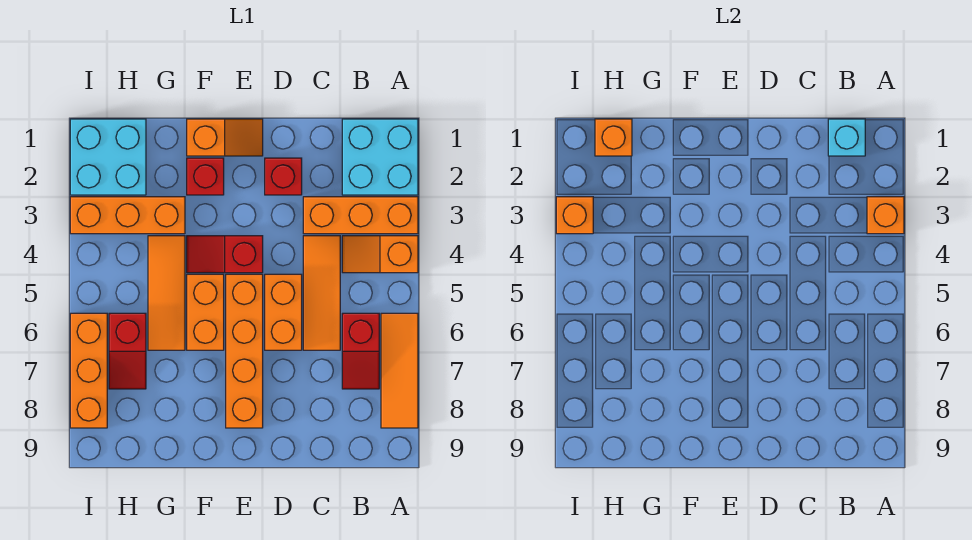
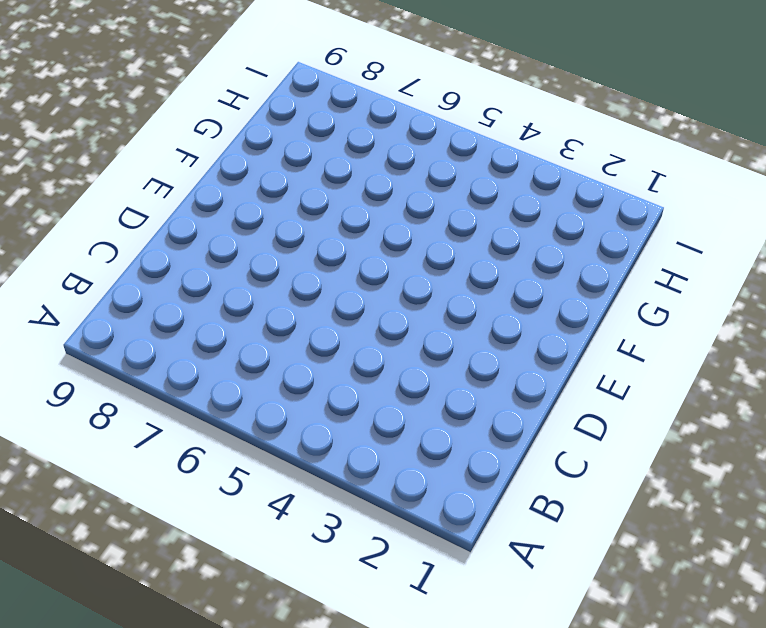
none -> cyan brick A1:B2 level 1
none -> orange brick A3:C3 level 1
none -> orange slope A4:B4 level 1 top A

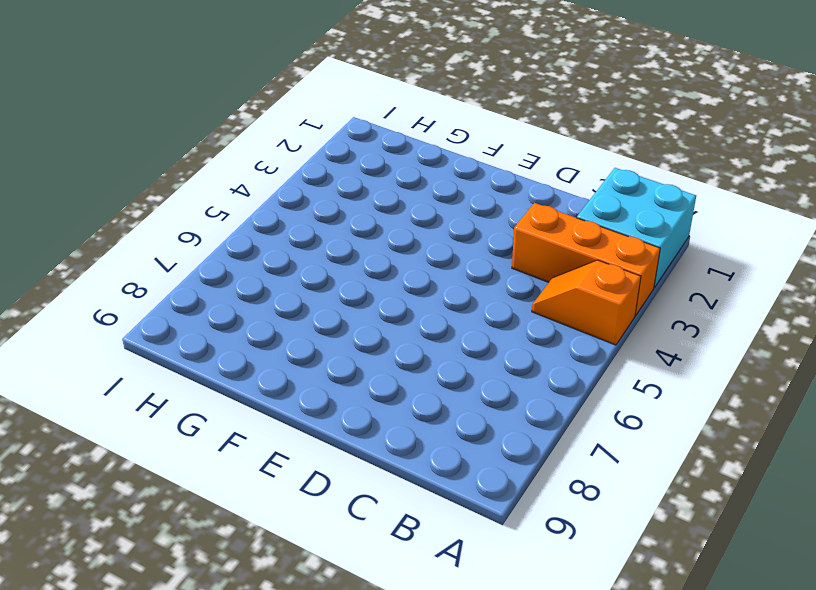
none -> orange tile A6:A8 level 1
none -> red slope B6:B7 level 1 top 6
none -> orange tile C4:C6 level 1

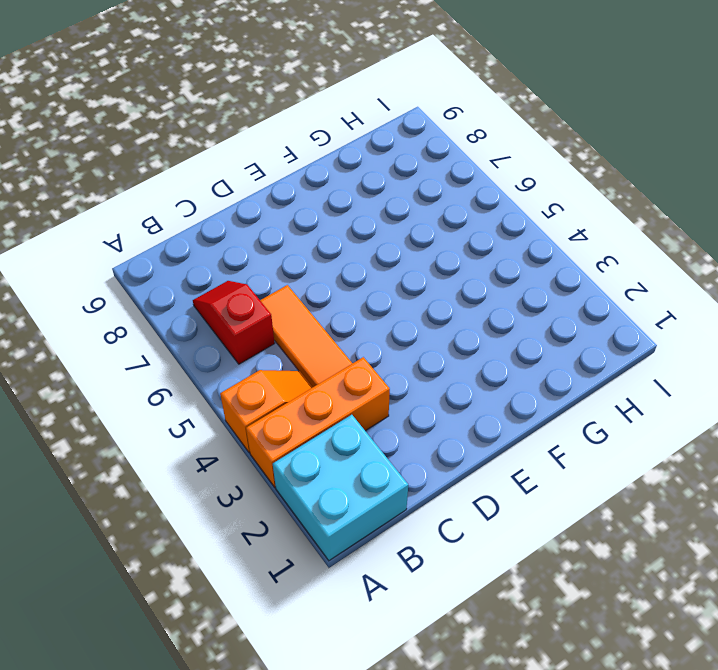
none -> orange tile A6:A8 level 1
none -> red brick D2 level 1
none -> orange brick D5:D6 level 1

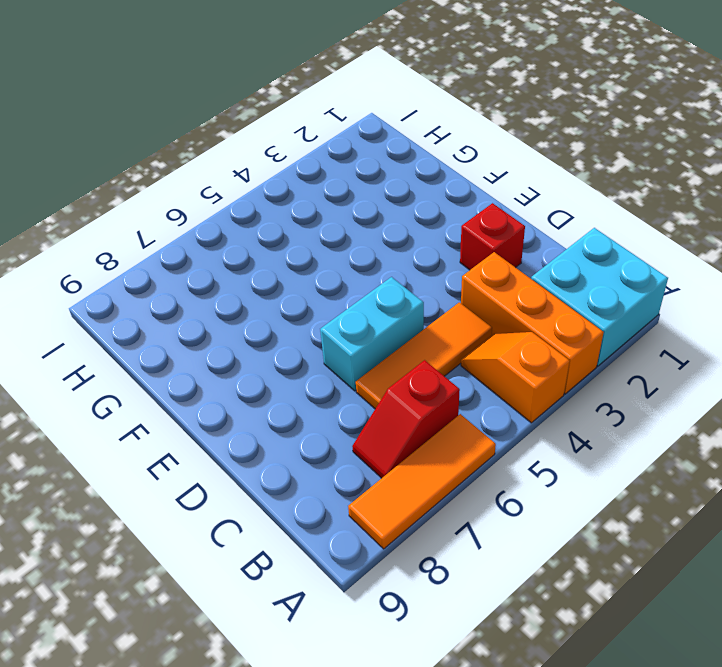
cyan brick D5:D6 level 1 -> orange brick D5:D6 level 1
none -> orange slope E1:F1 level 1 top F
none -> red slope E4:F4 level 1 top E
none -> orange brick E5:E8 level 1

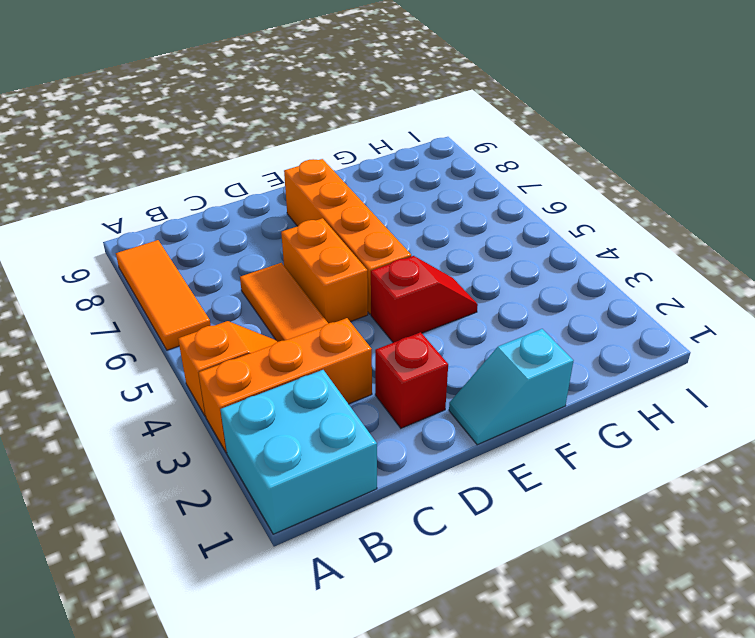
cyan slope E1:F1 level 1 top F -> orange slope E1:F1 level 1 top F
none -> red slope B6:B7 level 1 top 6
none -> red brick F2 level 1
none -> orange brick F5:F6 level 1

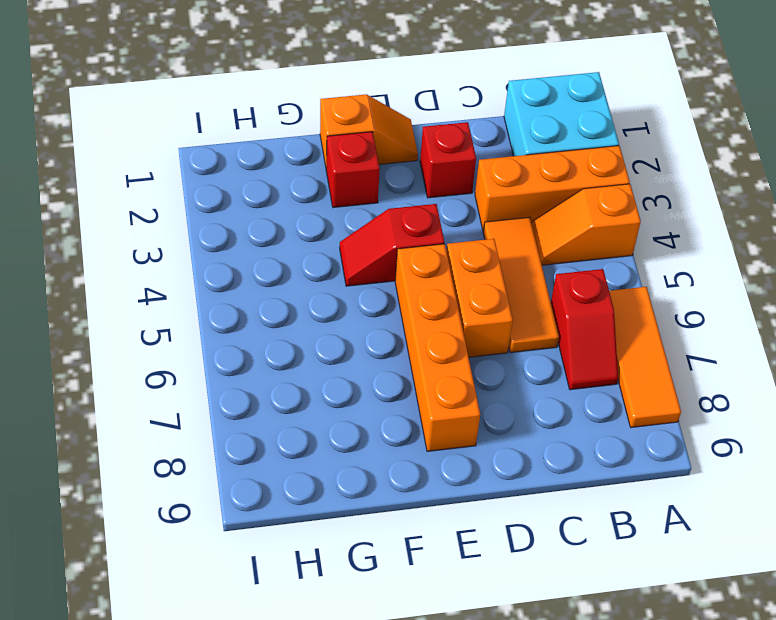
none -> orange brick F5:F6 level 1
none -> orange brick G3:I3 level 1
none -> orange tile G4:G6 level 1

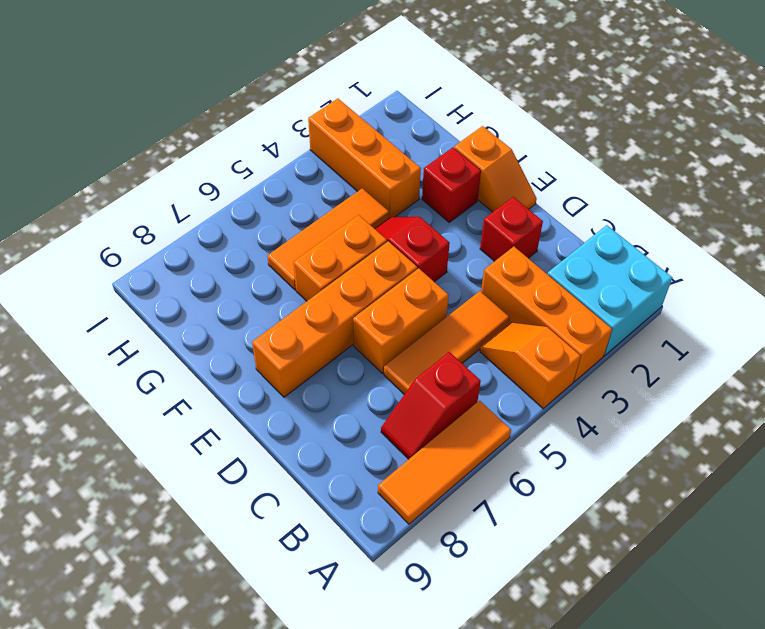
none -> cyan brick H1:I2 level 1
none -> red slope H6:H7 level 1 top 6
none -> orange brick I6:I8 level 1

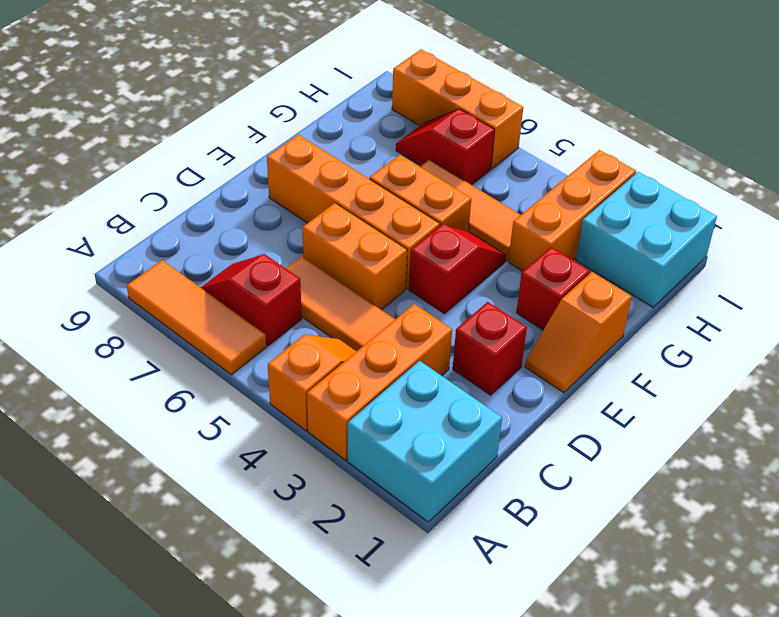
none -> orange brick A3 level 2
none -> cyan brick B1 level 2
none -> orange brick H1 level 2

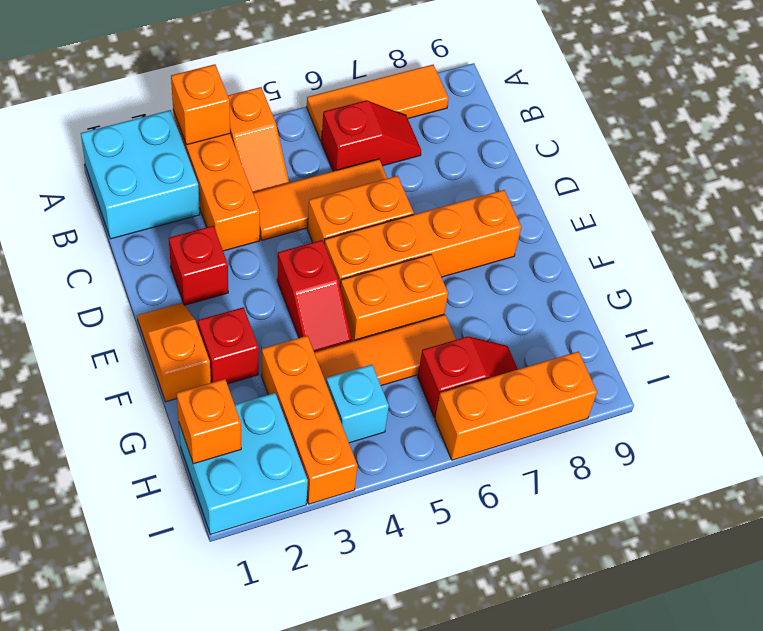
cyan brick H4 level 1 -> cyan brick B1 level 2
none -> orange brick I3 level 2

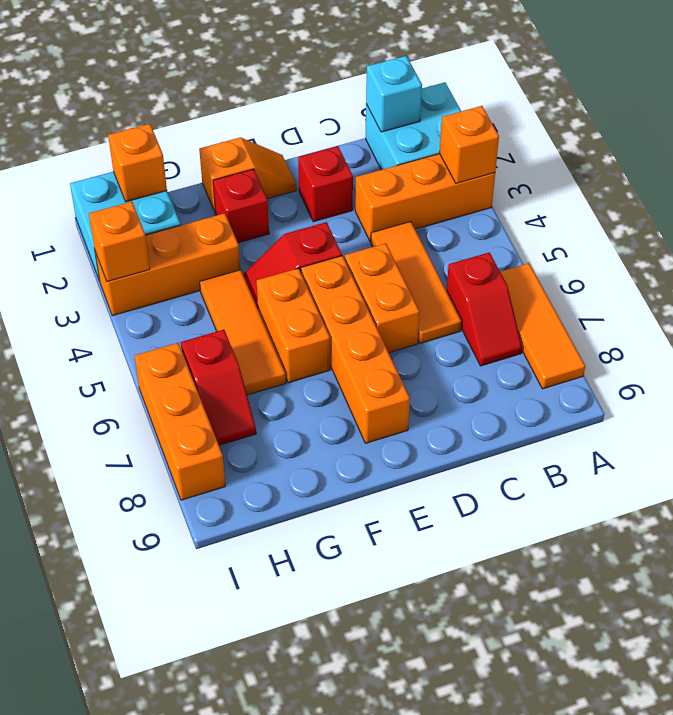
none -> orange slope A4:B4 level 1 top A

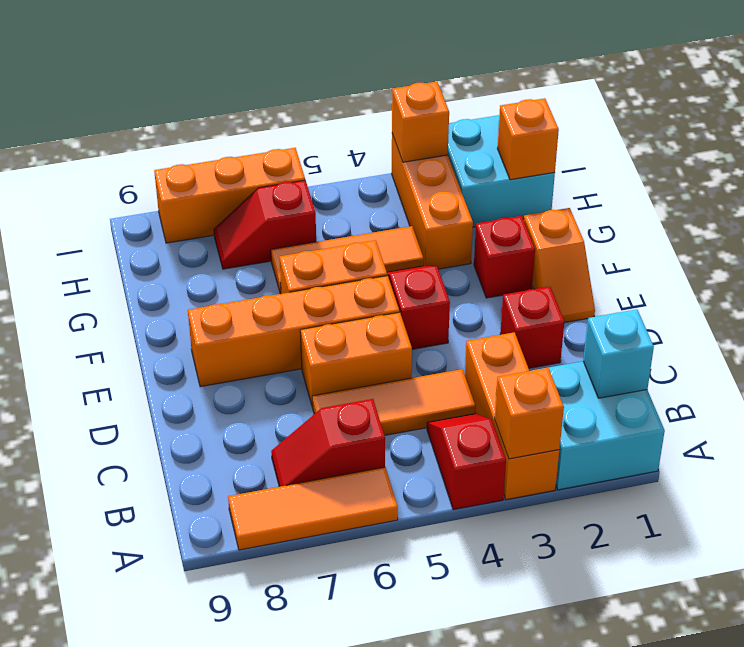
red slope A4:B4 level 1 top A -> orange slope A4:B4 level 1 top A

